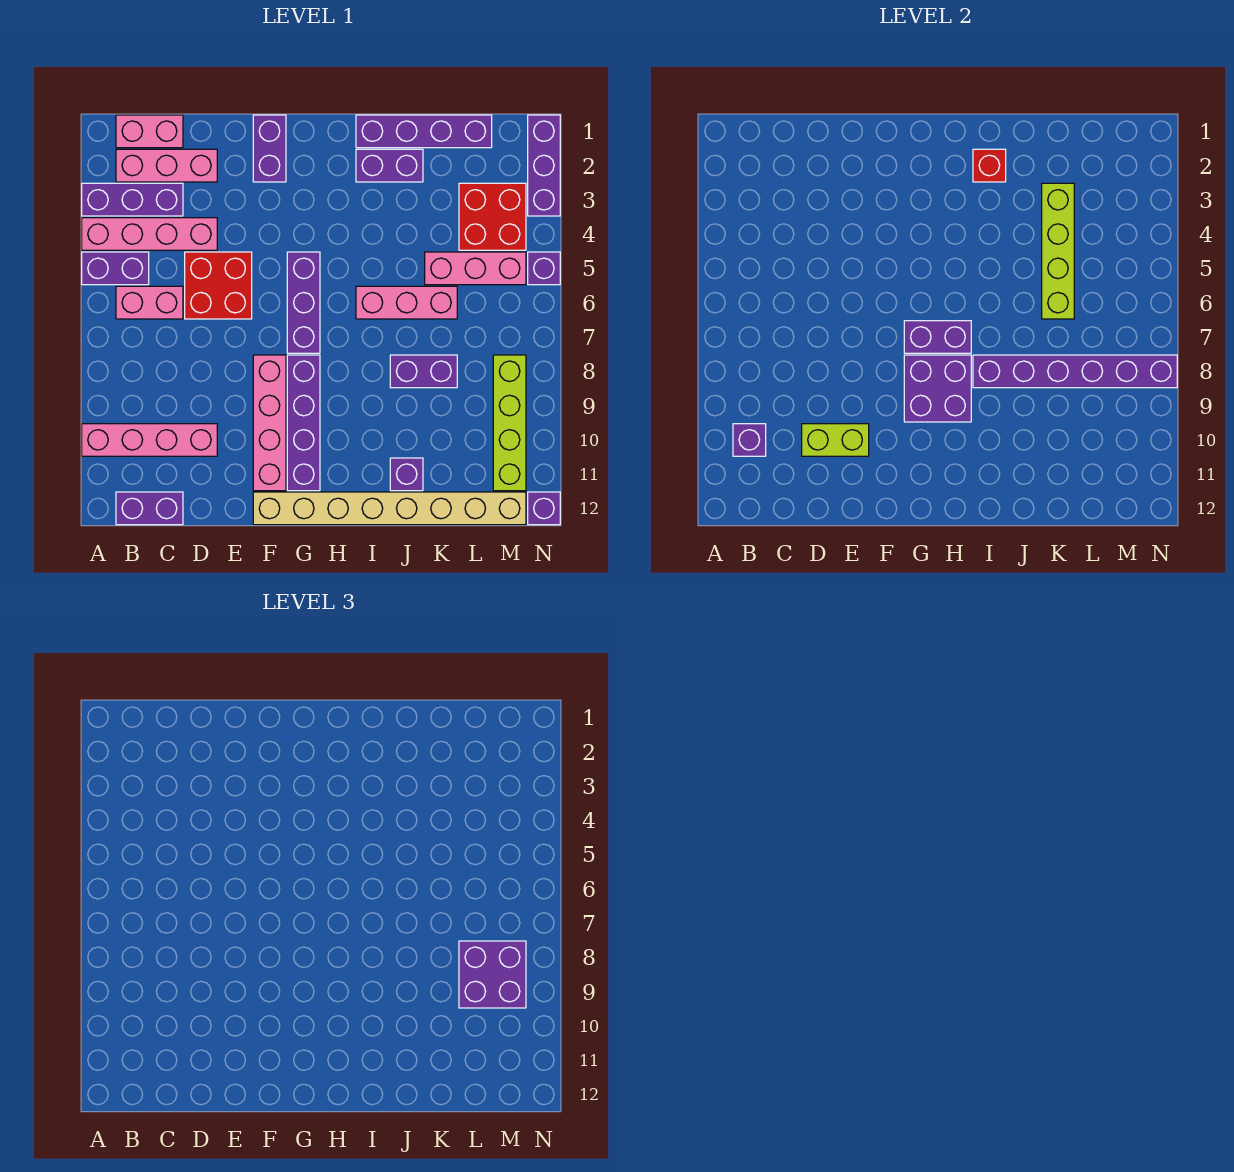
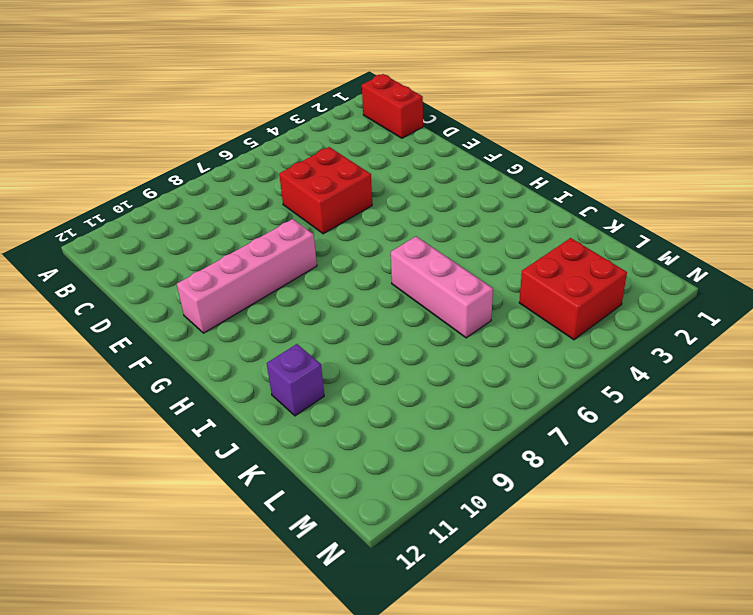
red brick B1:C1 level 1 -> pink brick B1:C1 level 1
none -> purple brick A3:C3 level 1
none -> pink brick A4:D4 level 1
none -> purple brick A5:B5 level 1
none -> pink brick A10:D10 level 1

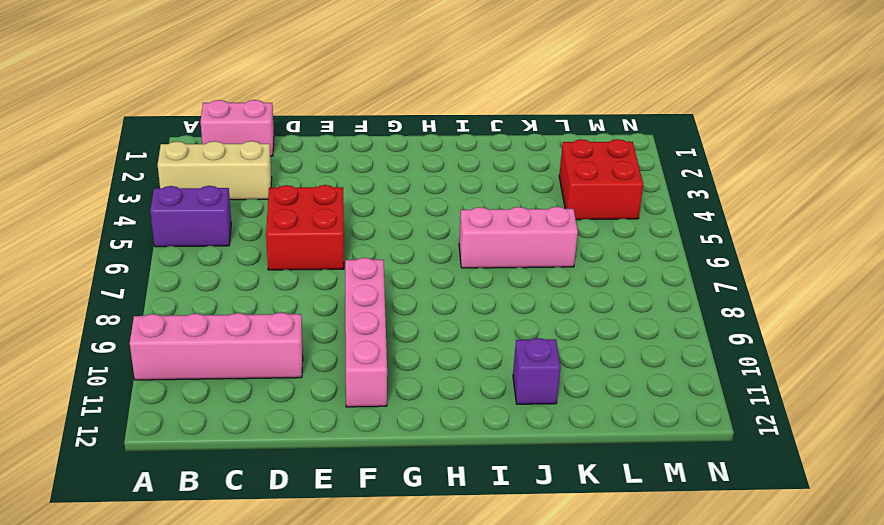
tan brick A3:C3 level 1 -> purple brick A3:C3 level 1
none -> pink brick A4:D4 level 1
none -> pink brick B2:D2 level 1
none -> pink brick B6:C6 level 1
none -> purple brick B12:C12 level 1

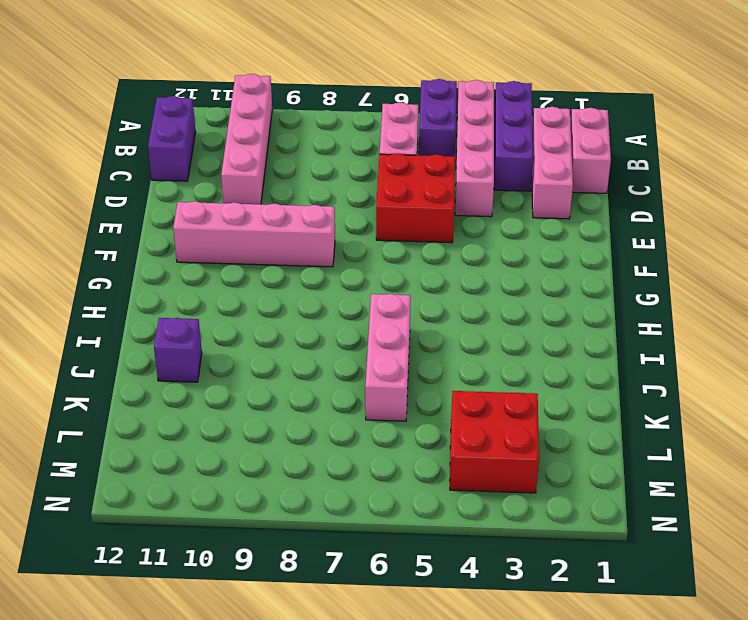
none -> purple brick F1:F2 level 1
none -> tan brick F12:M12 level 1
none -> purple brick G5:G7 level 1
none -> purple brick G8:G11 level 1

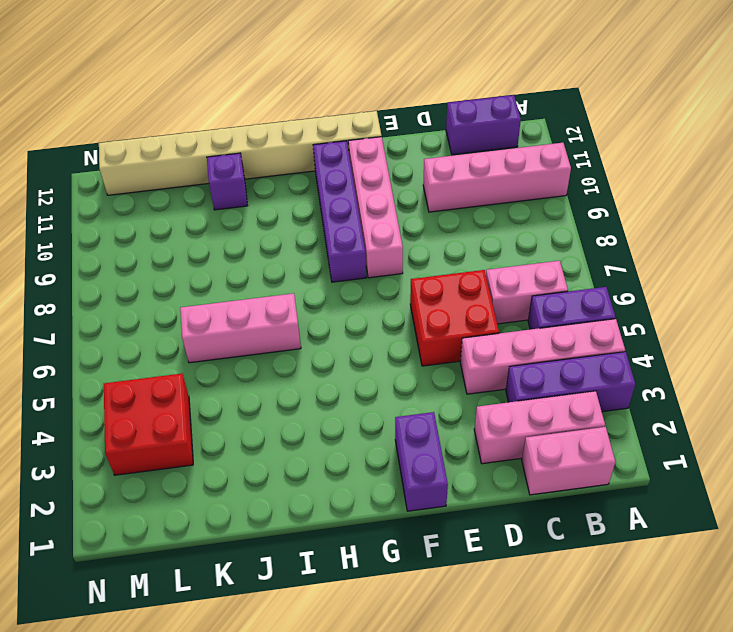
none -> purple brick G5:G7 level 1
none -> purple brick I1:L1 level 1
none -> purple brick I2:J2 level 1
none -> purple brick J8:K8 level 1

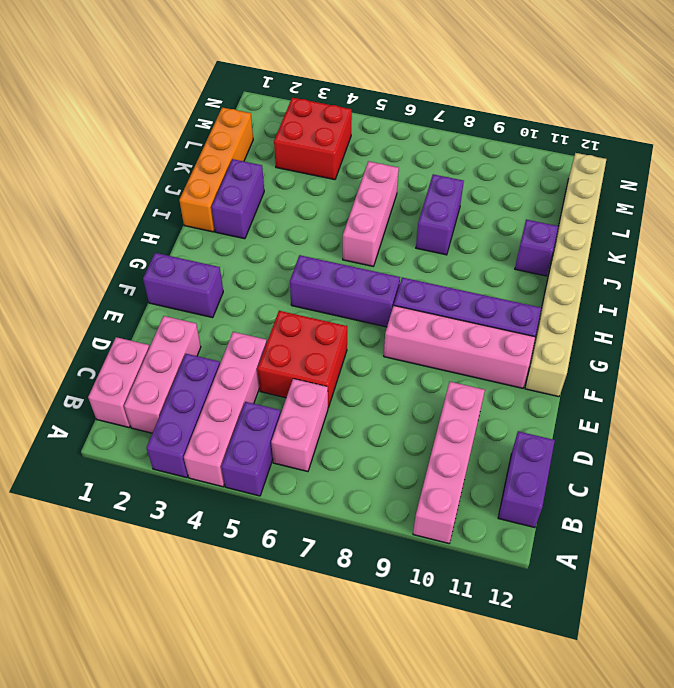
orange brick I1:L1 level 1 -> purple brick I1:L1 level 1
none -> pink brick K5:M5 level 1
none -> lime brick M8:M11 level 1
none -> purple brick N1:N3 level 1
none -> purple brick N5 level 1

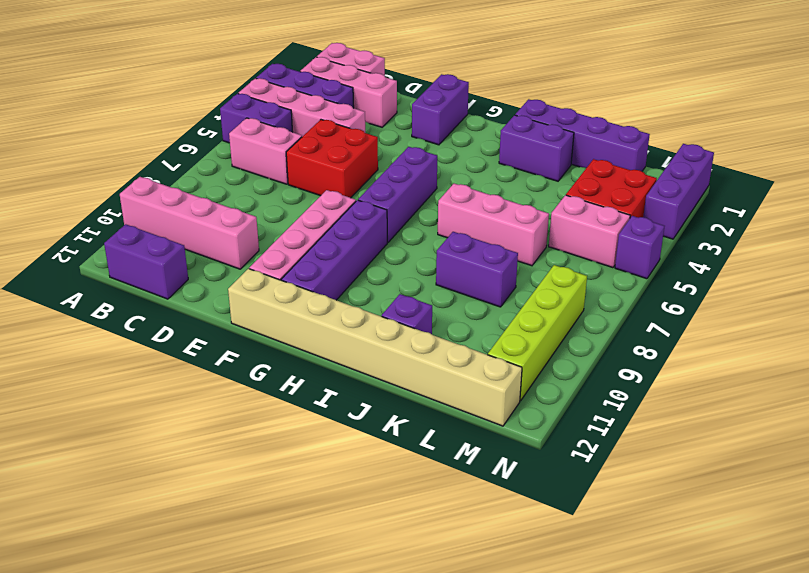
pink brick L5:M5 level 1 -> pink brick K5:M5 level 1
none -> purple brick N12 level 1
none -> purple brick B10 level 2
none -> lime brick D10:E10 level 2
none -> purple brick G7:H7 level 2

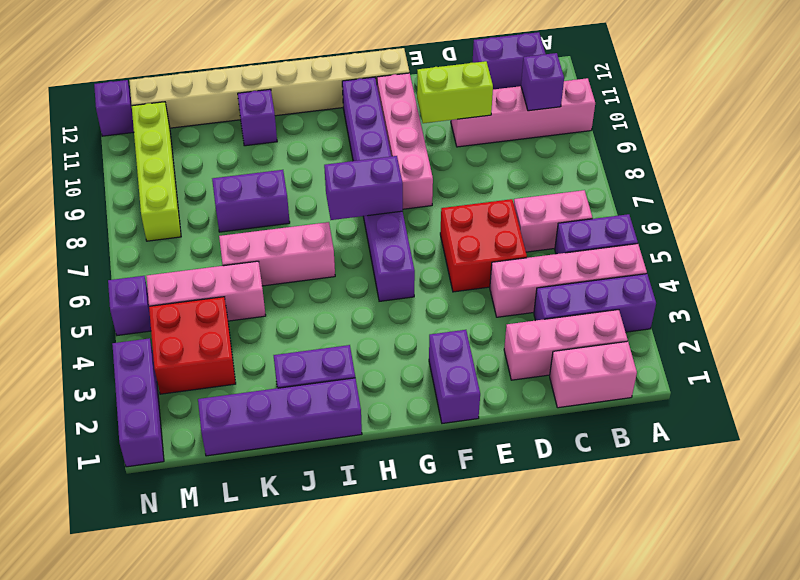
none -> purple brick G8:H9 level 2
none -> red brick I2 level 2
none -> purple brick I8:N8 level 2
none -> lime brick K3:K6 level 2

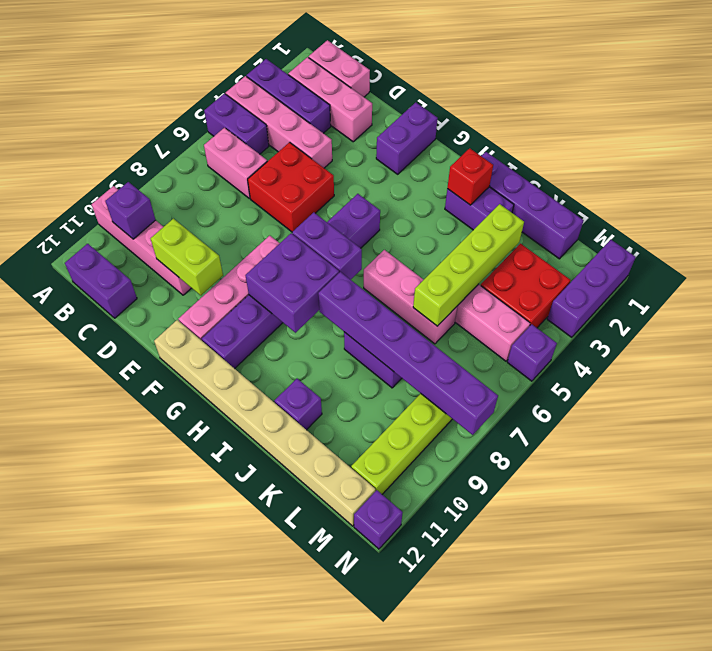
none -> purple brick L8:M9 level 3

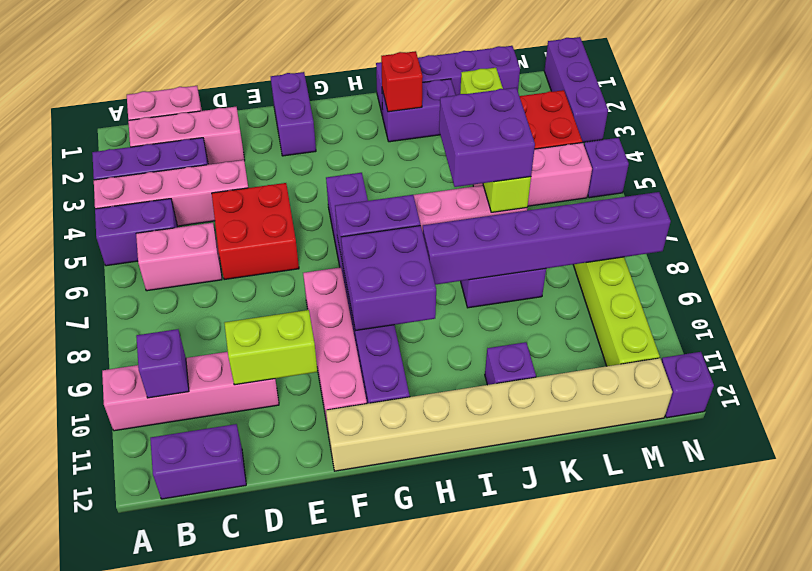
purple brick J5:K6 level 3 -> purple brick L8:M9 level 3

